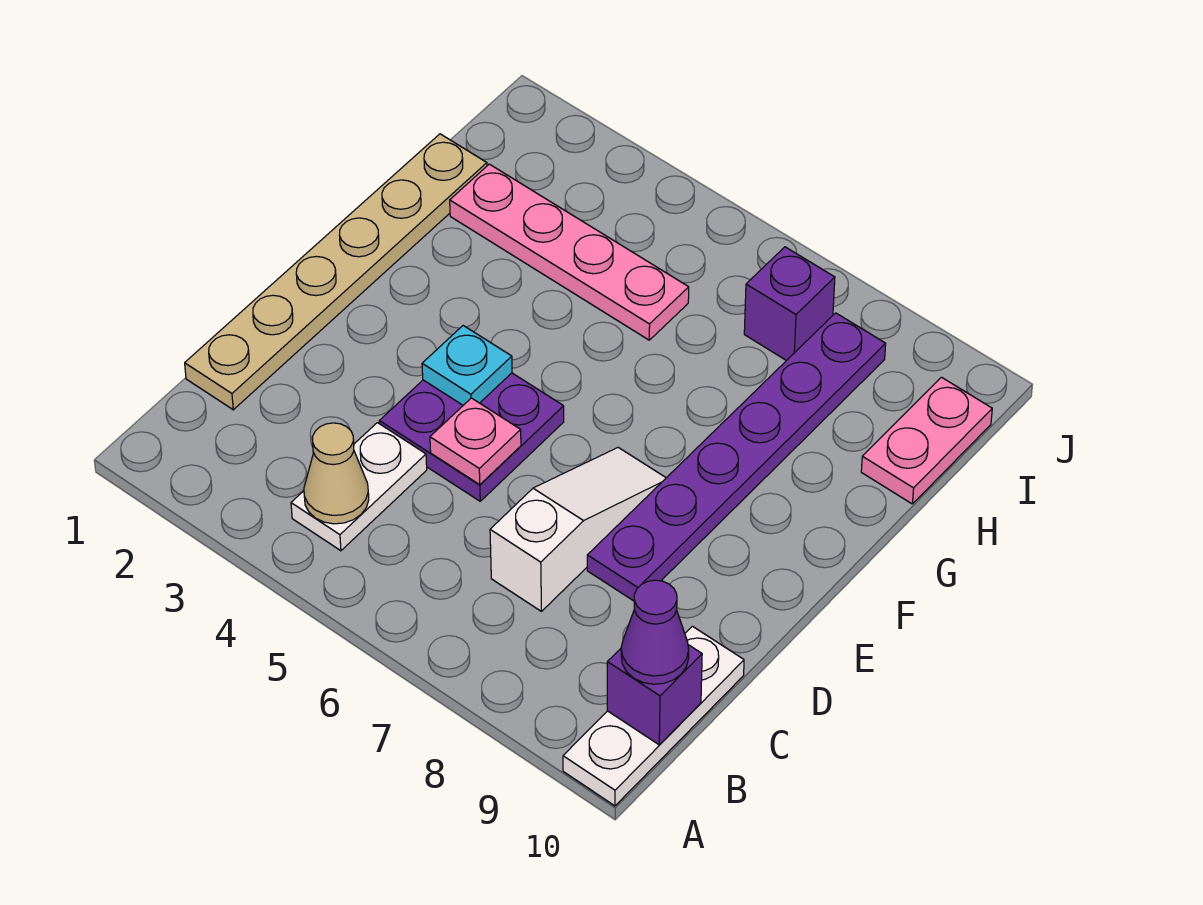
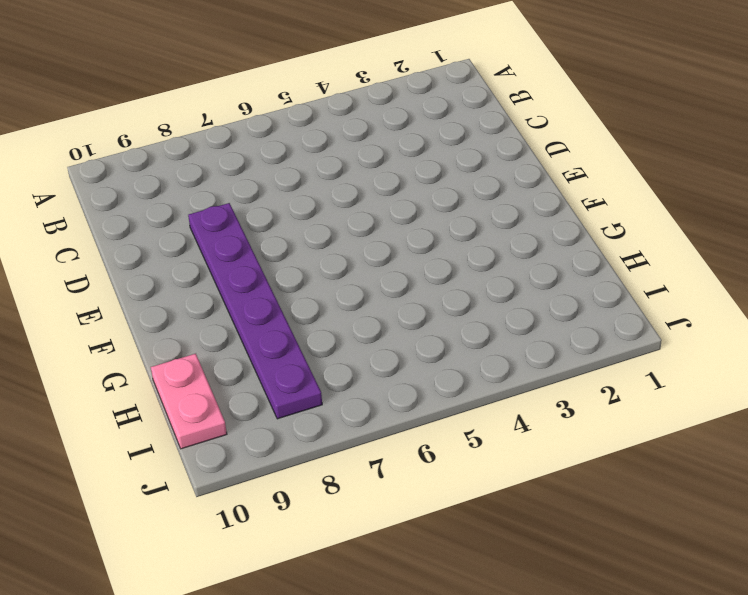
none -> white plate A10:C10 level 1
none -> white plate B4:C4 level 1
none -> tan plate C1:H1 level 1

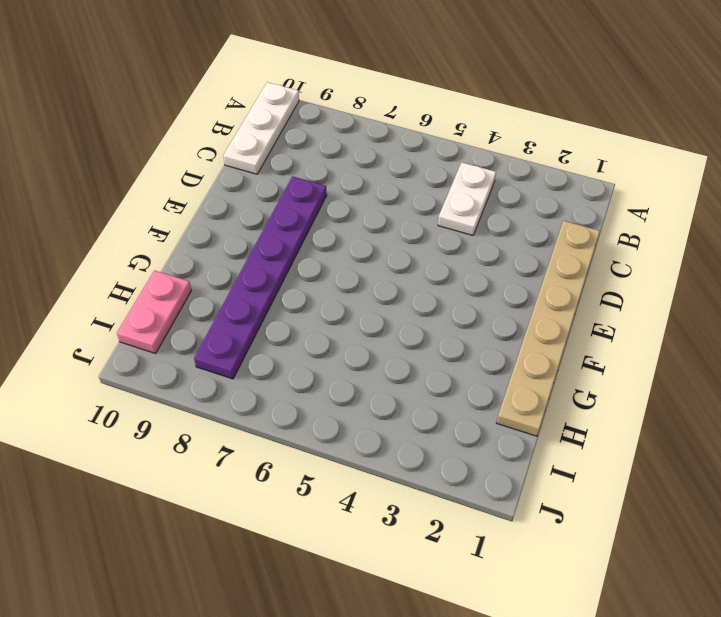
none -> white slope C7:E7 level 1 top C
none -> purple plate D4:E5 level 1
none -> pink plate H2:H5 level 1

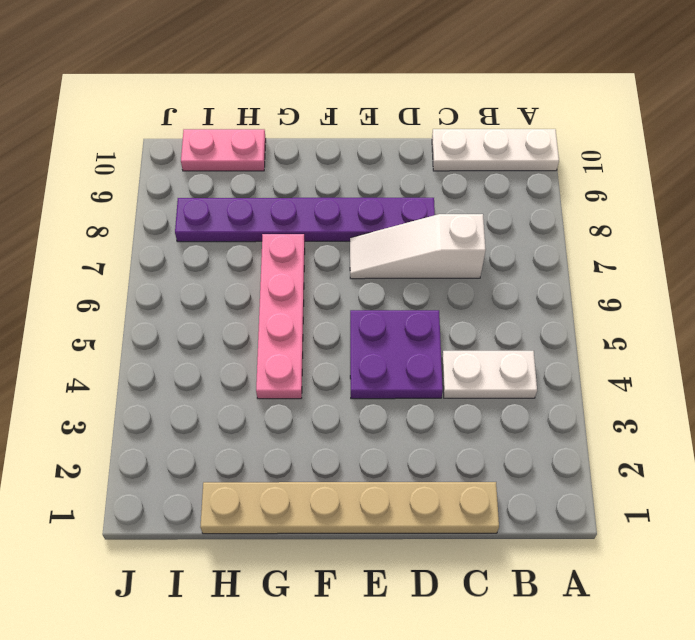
pink plate G4:G7 level 1 -> pink plate H2:H5 level 1
none -> purple brick I7 level 1
none -> tan cone B4 level 2
none -> purple brick B10 level 2

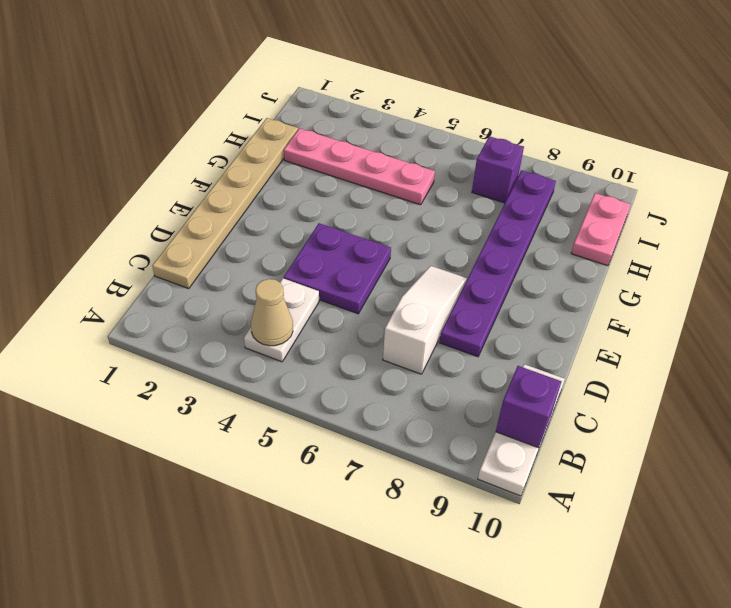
none -> pink plate D5 level 2
none -> cyan plate E4 level 2
none -> purple cone B10 level 3

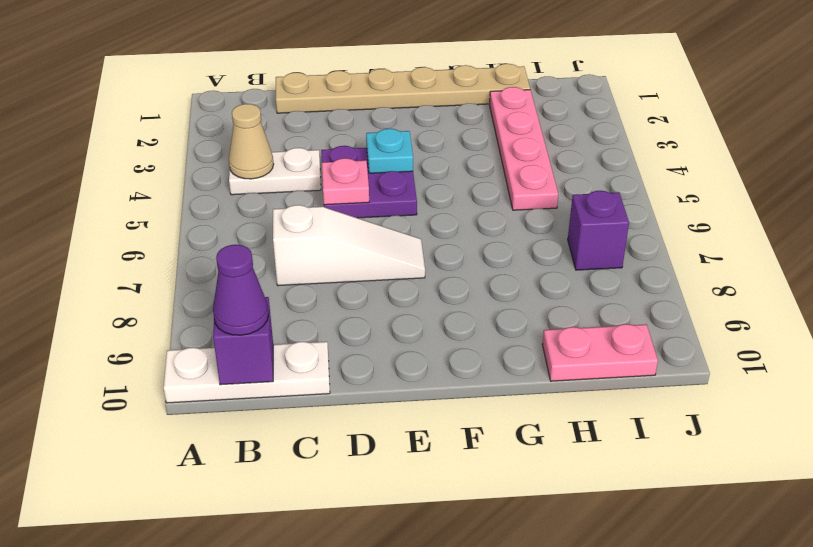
none -> purple plate D8:I8 level 1

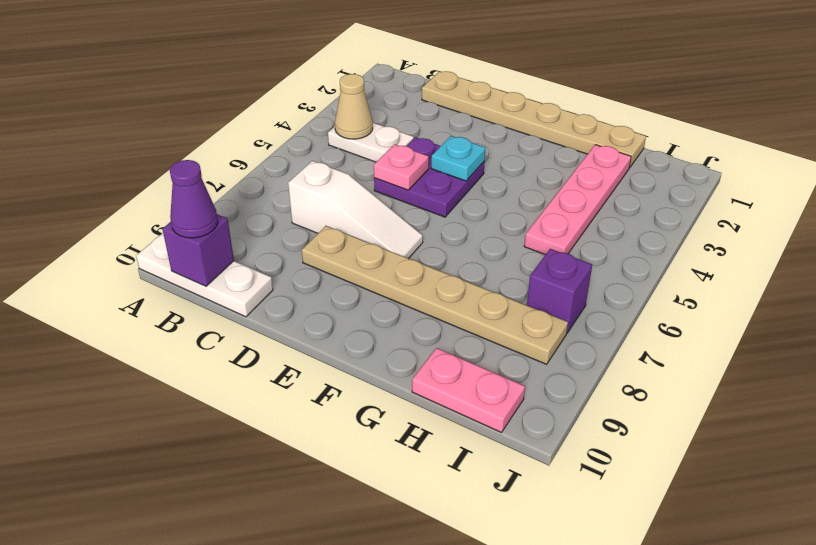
tan plate D8:I8 level 1 -> purple plate D8:I8 level 1

